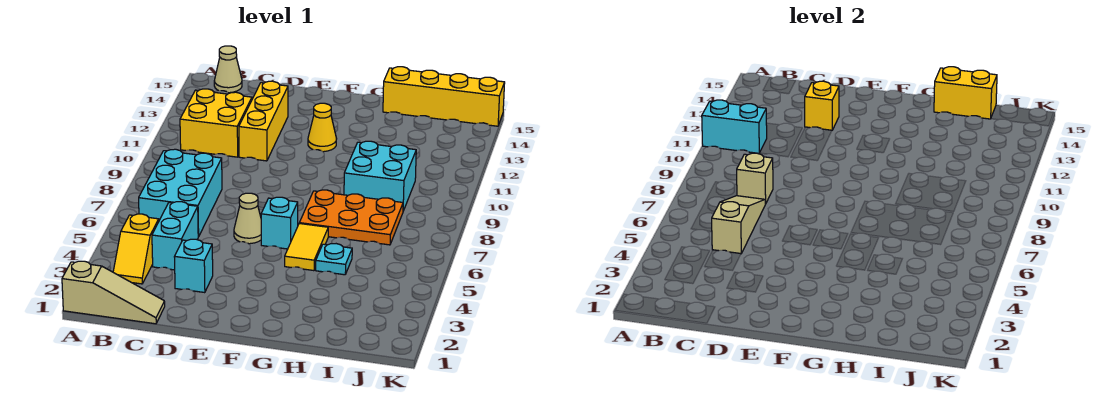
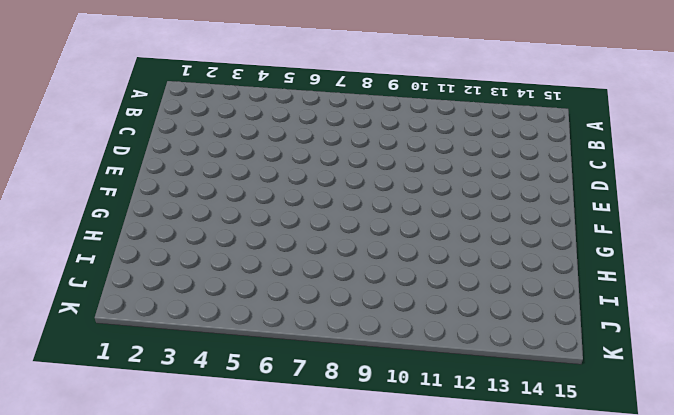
none -> tan slope A1:C1 level 1 top A
none -> yellow slope B3:B4 level 1 top 4
none -> cyan brick B6:C8 level 1

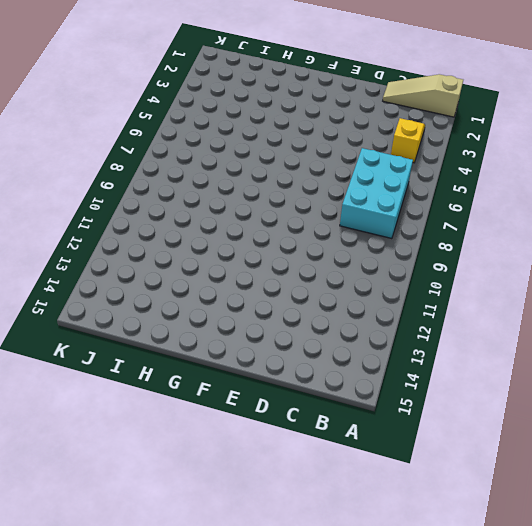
none -> yellow brick B11:C12 level 1
none -> tan cone B15 level 1
none -> cyan brick C4:C5 level 1

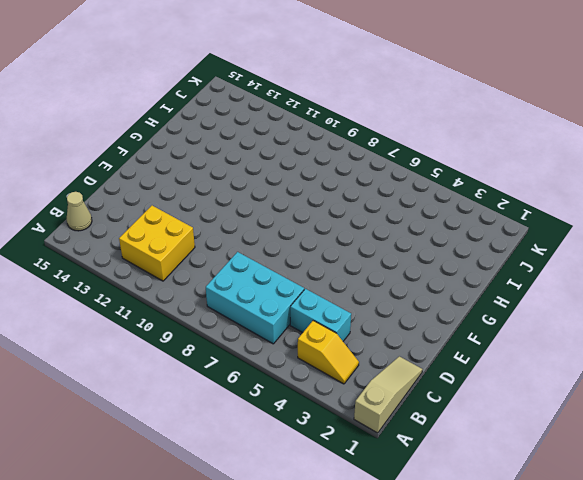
none -> cyan brick D3 level 1
none -> yellow brick D11:D13 level 1
none -> tan cone E6 level 1

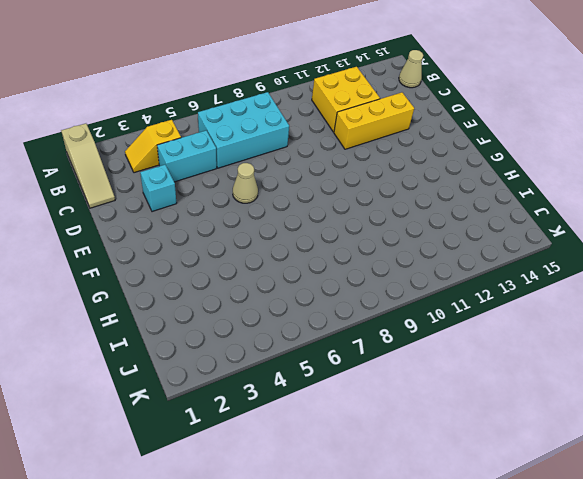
none -> cyan brick F6 level 1
none -> yellow cone F12 level 1
none -> yellow tile G5:G6 level 1

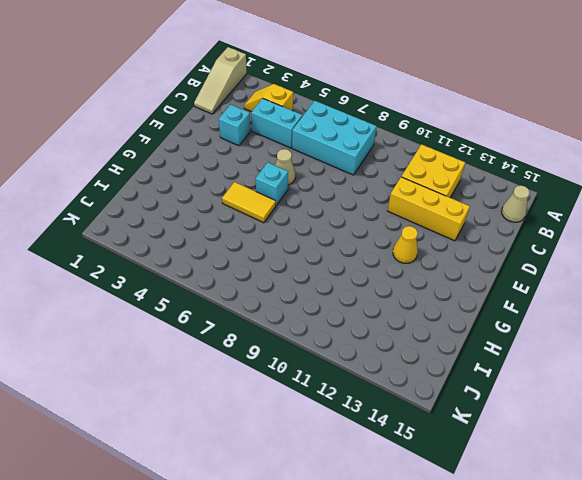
none -> orange plate G7:I8 level 1
none -> cyan plate H5 level 1
none -> cyan brick H9:I10 level 1

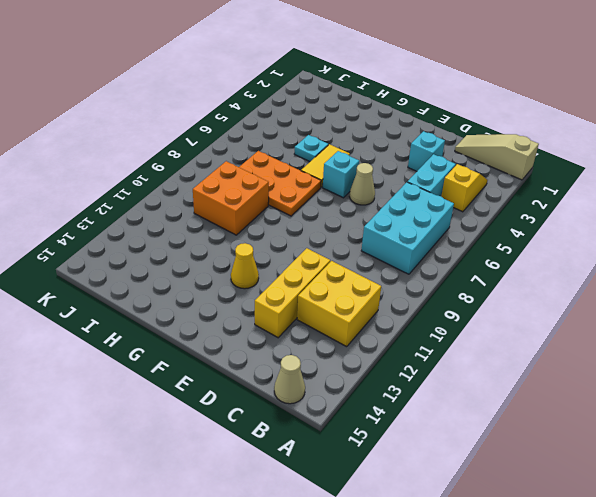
orange brick H9:I10 level 1 -> cyan brick H9:I10 level 1
none -> yellow brick H15:K15 level 1
none -> cyan brick A11:B11 level 2
none -> tan slope C5:C7 level 2 top 5

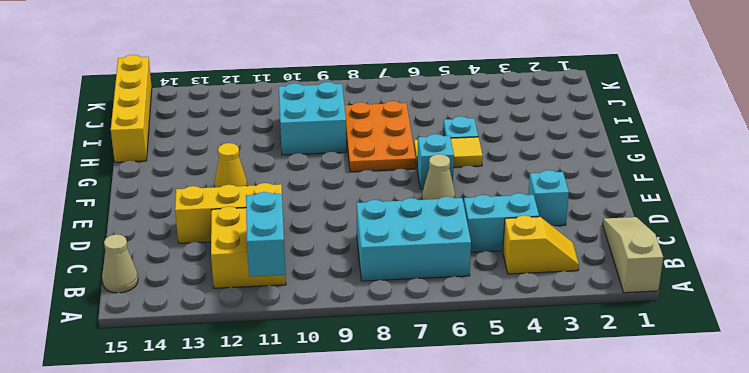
none -> tan slope C5:C7 level 2 top 5
none -> tan brick C8 level 2
none -> yellow brick D13 level 2

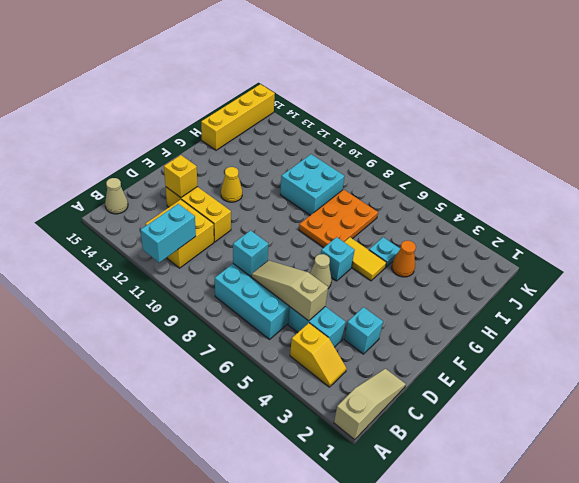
cyan brick C8 level 2 -> tan brick C8 level 2
orange cone H4 level 1 -> none
none -> yellow brick H15:I15 level 2

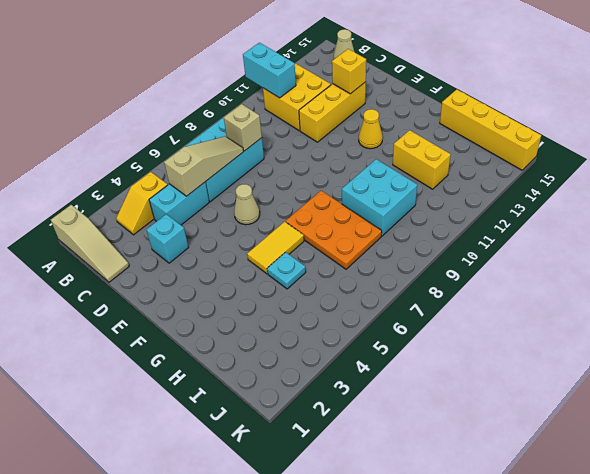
yellow brick H12:I12 level 1 -> yellow brick H15:I15 level 2
none -> cyan brick F6 level 1

